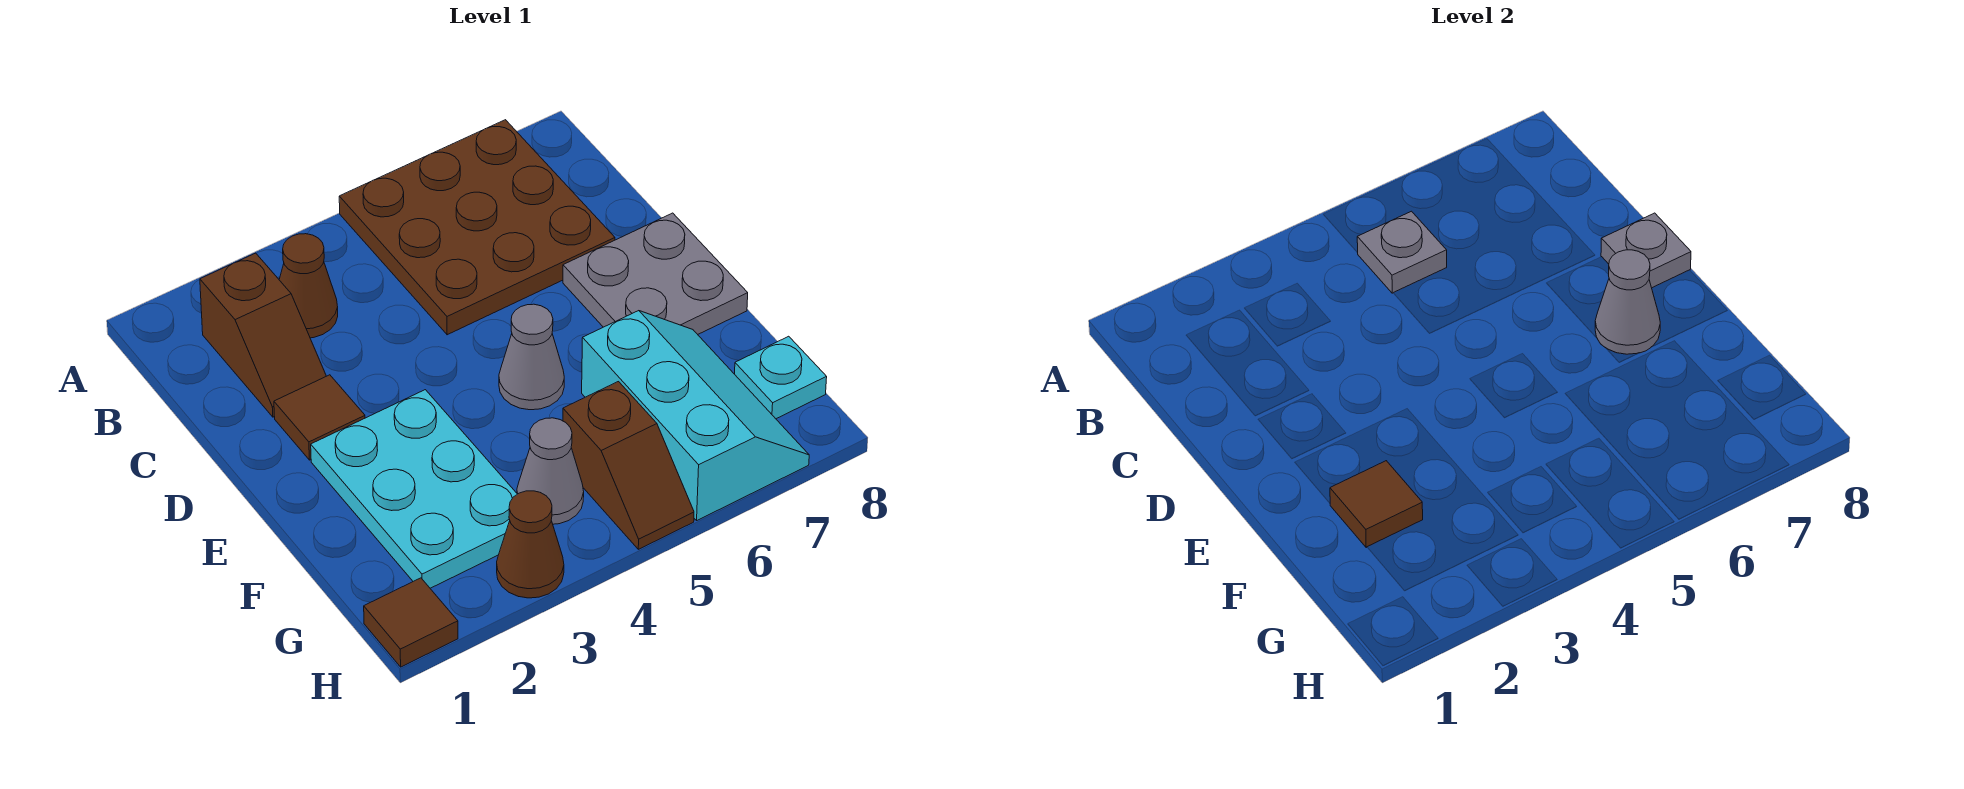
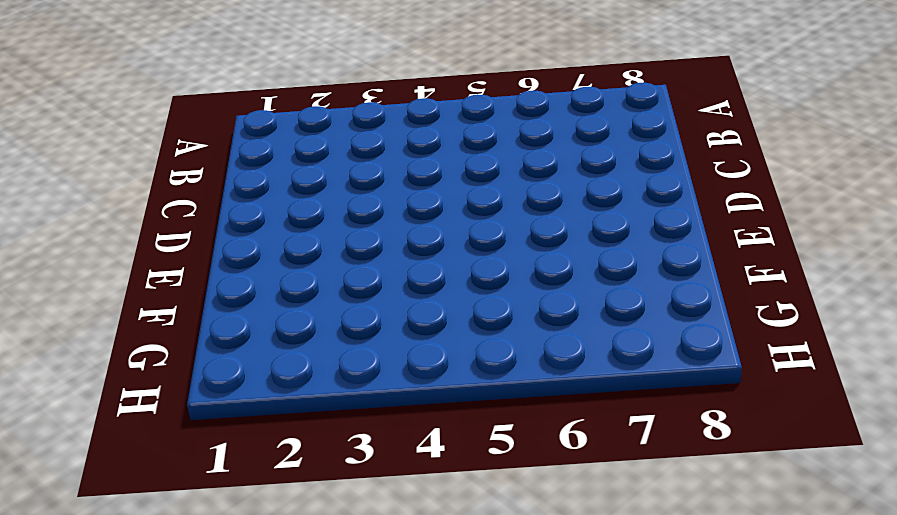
none -> brown plate A5:C7 level 1
none -> brown slope B2:C2 level 1 top B
none -> brown cone B3 level 1

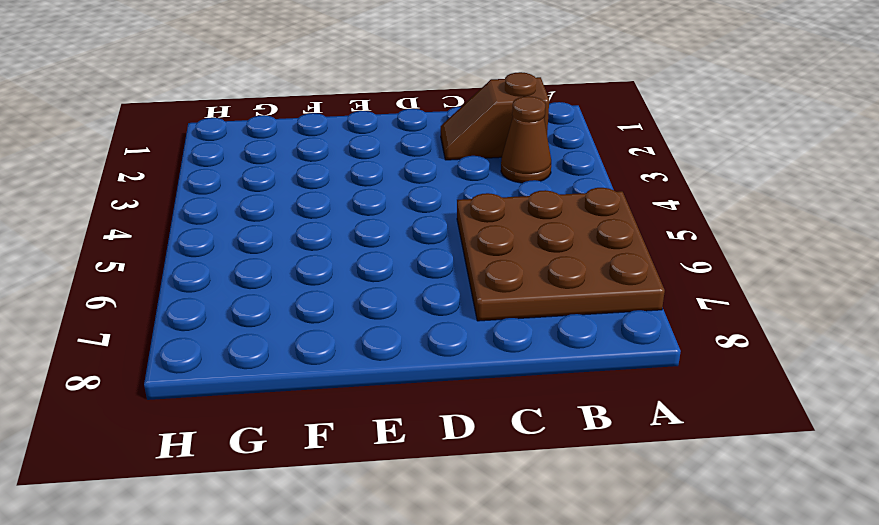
none -> brown tile D2 level 1
none -> grey plate D7:E8 level 1
none -> cyan plate E2:G3 level 1

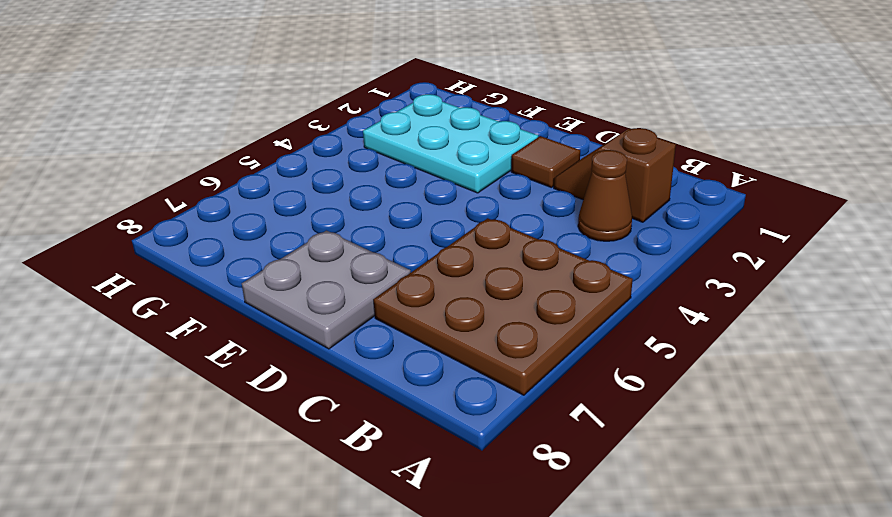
none -> grey cone E5 level 1
none -> cyan slope F6:H7 level 1 top 6
none -> grey cone G4 level 1

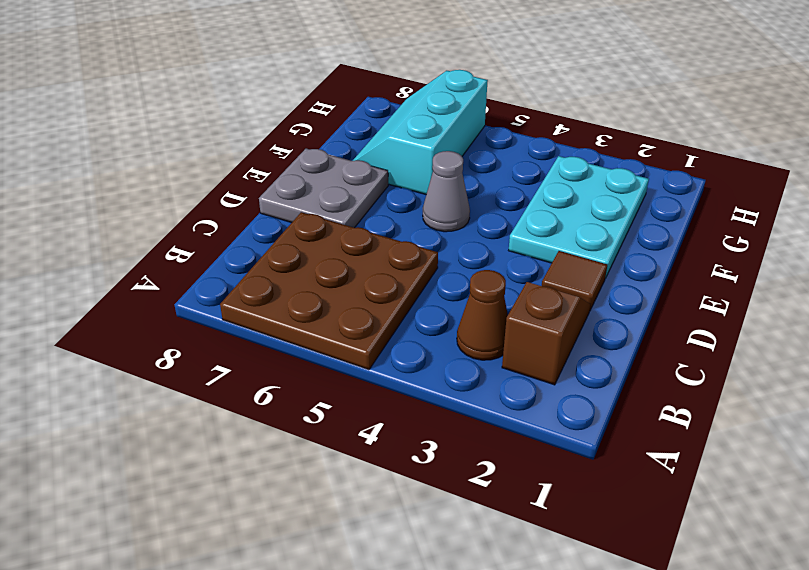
none -> grey cone G4 level 1
none -> brown slope G5:H5 level 1 top G
none -> cyan plate G8 level 1

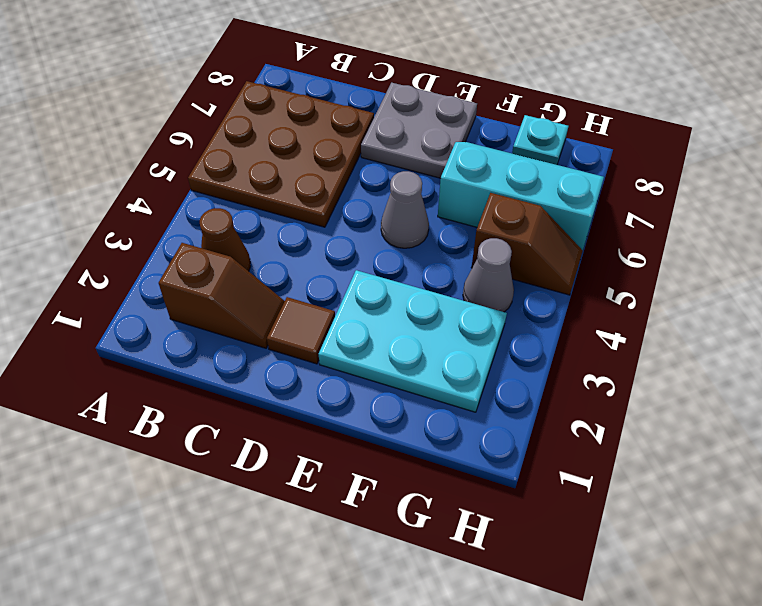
none -> brown tile H1 level 1
none -> brown cone H3 level 1
none -> grey plate B5 level 2

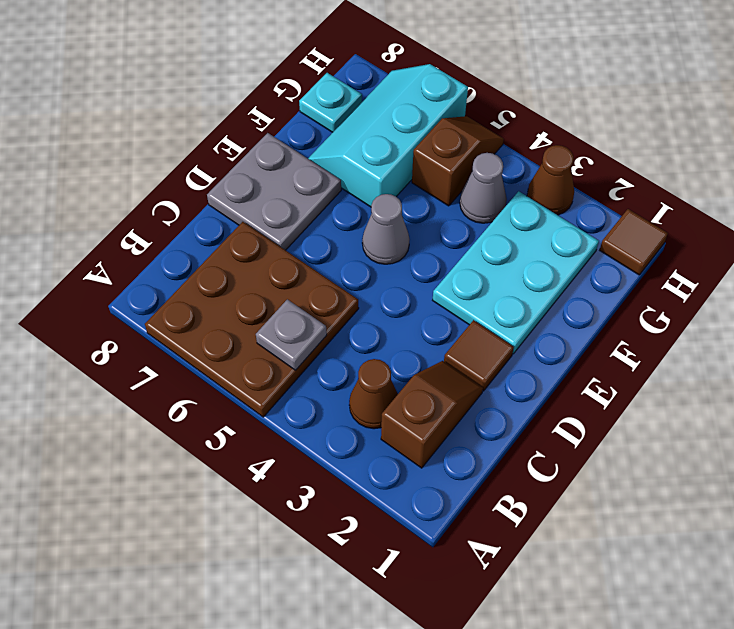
none -> grey plate D8 level 2
none -> grey cone E7 level 2
none -> brown tile F2 level 2

